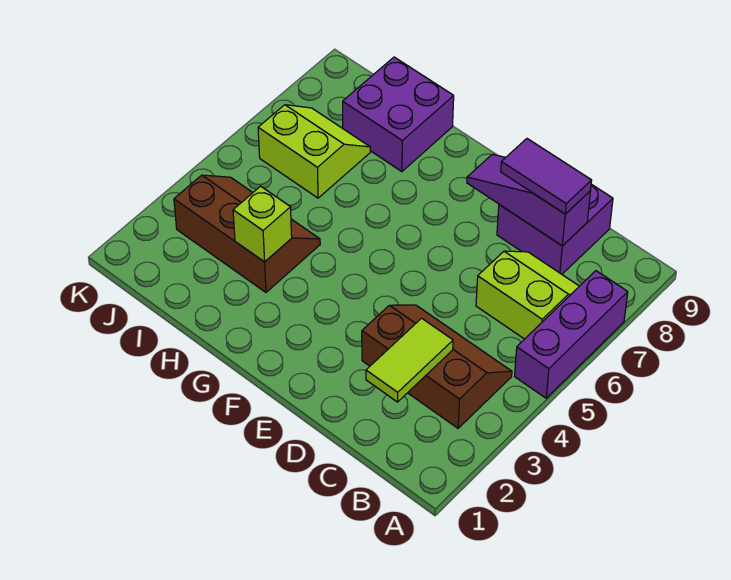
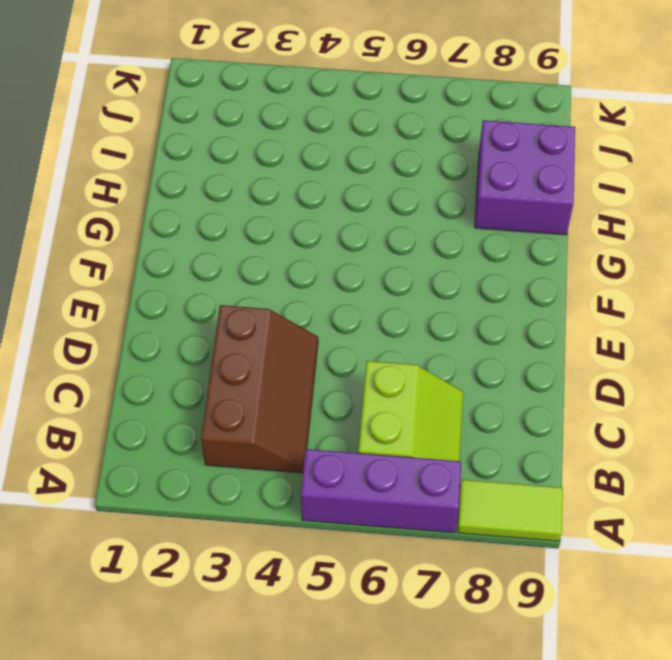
lime tile A8:A9 level 1 -> lime tile C2:C3 level 2
none -> purple brick C8:D9 level 1
none -> brown slope H3:J4 level 1 top 3

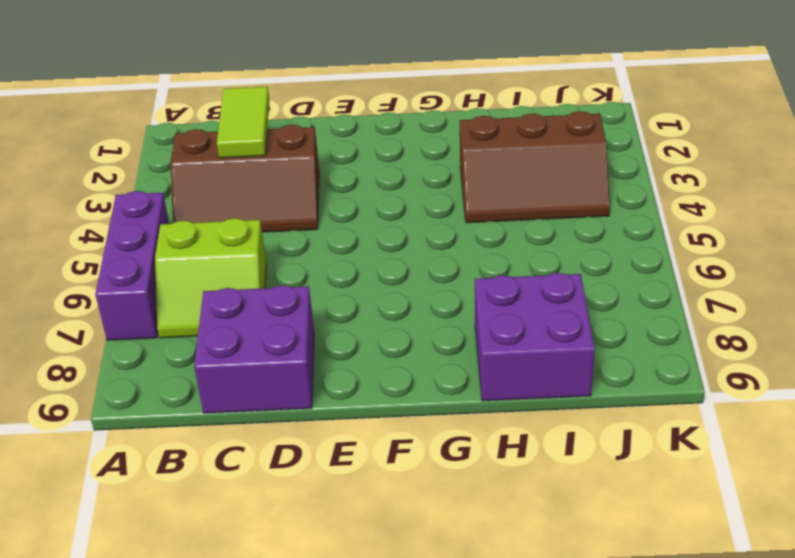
none -> lime slope I6:J7 level 1 top 6
none -> purple slope C8:E8 level 2 top C

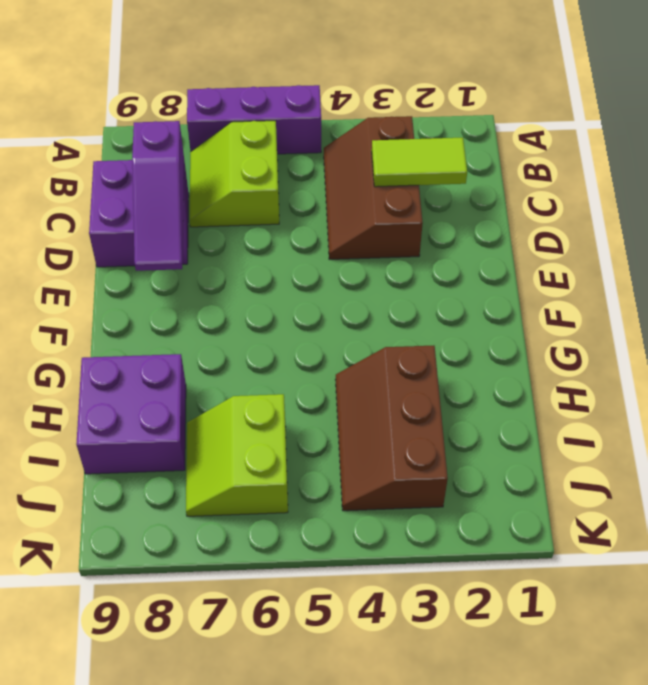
none -> lime brick H3 level 2
none -> purple tile C8:D8 level 3

